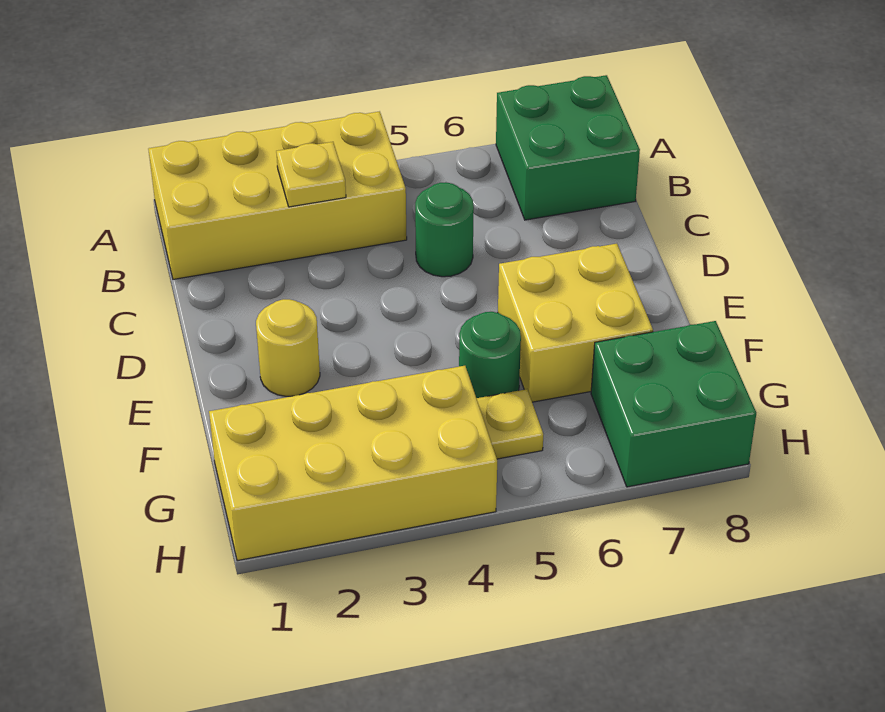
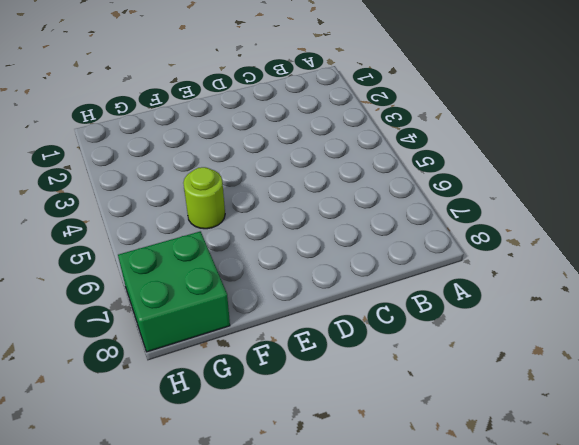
lime round brick F5 level 1 -> green round brick F5 level 1
none -> yellow brick A1:B4 level 1
none -> green brick A7:B8 level 1

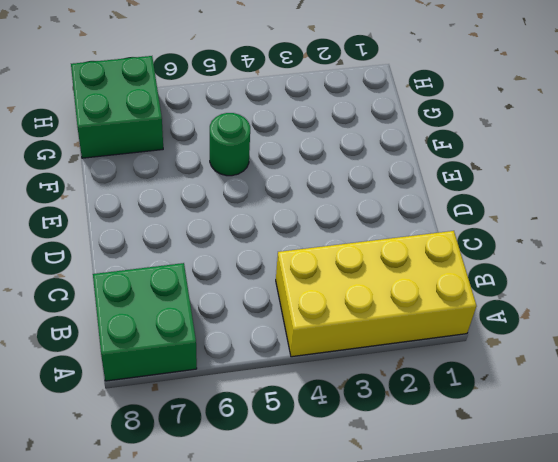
none -> green round brick C5 level 1
none -> yellow round brick E2 level 1

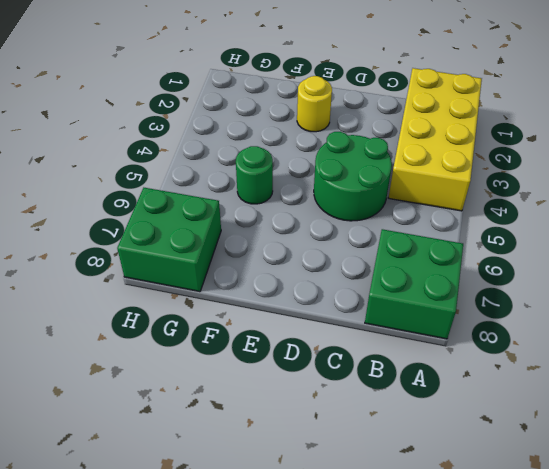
green round brick C4:D5 level 1 -> green round brick C5 level 1
none -> yellow brick E6:F7 level 1
none -> yellow brick G1:H4 level 1

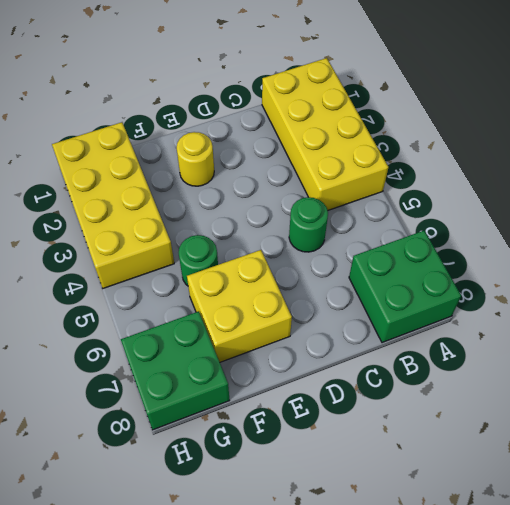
none -> yellow plate G5 level 1
none -> yellow plate B3 level 2

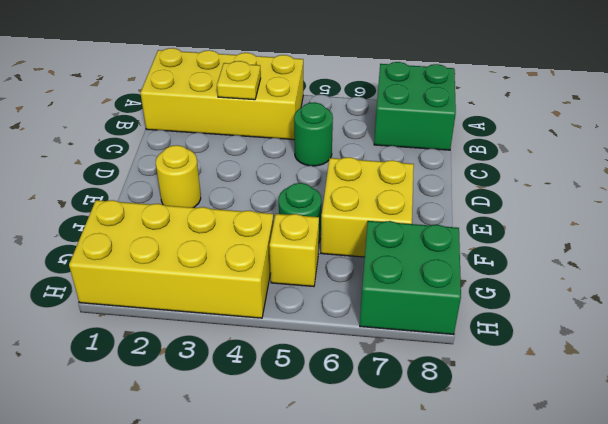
yellow brick G5 level 1 -> yellow plate G5 level 1

